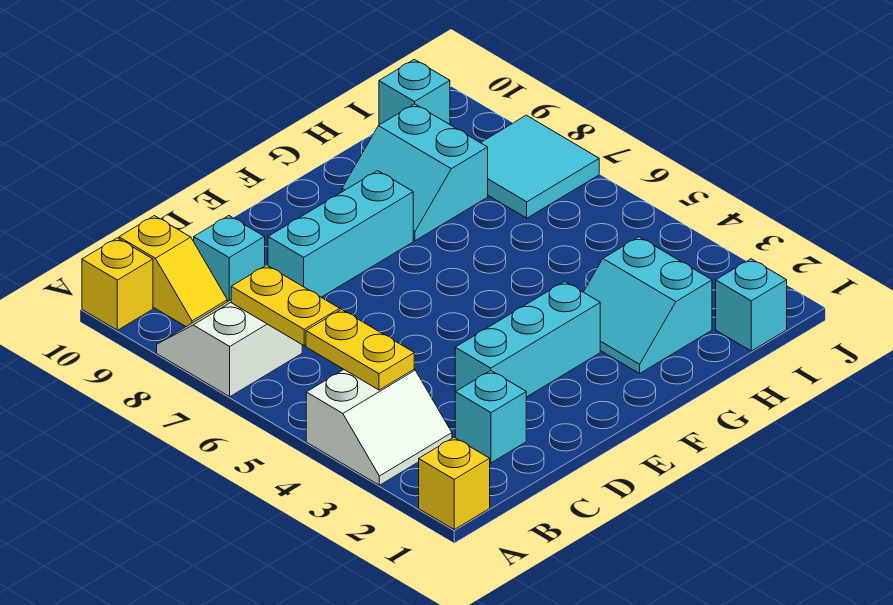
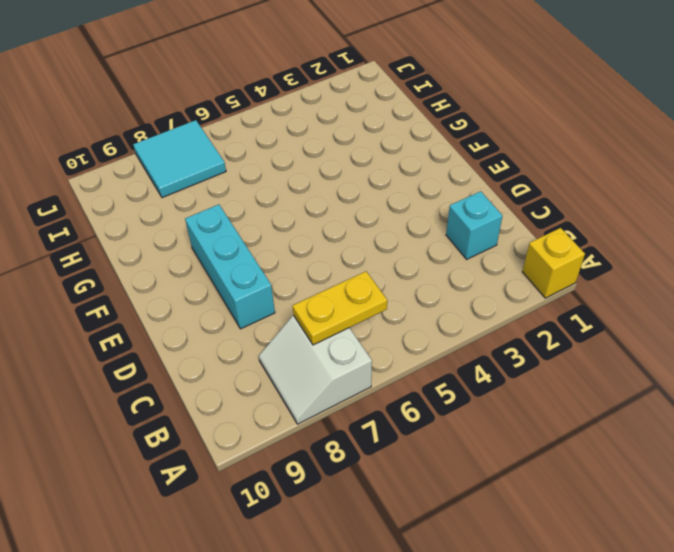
none -> white slope A3:B4 level 1 top 4
none -> yellow brick A10 level 1
none -> yellow slope B9:B10 level 1 top 10

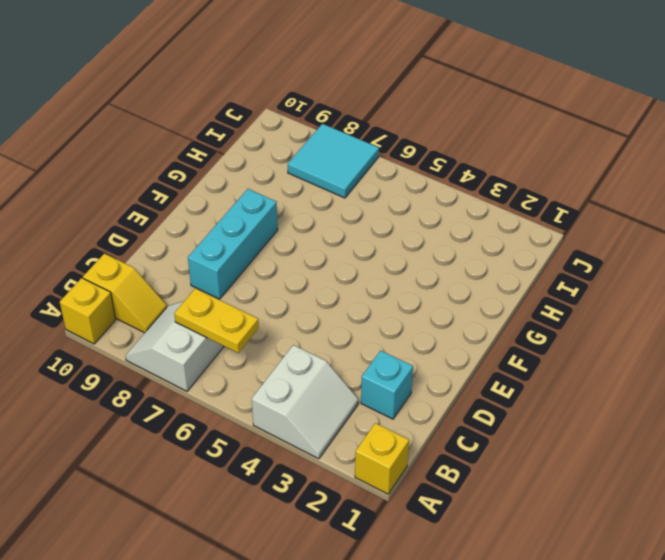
none -> cyan brick C9 level 1
none -> cyan brick D3:F3 level 1
none -> cyan slope G2:H3 level 1 top H

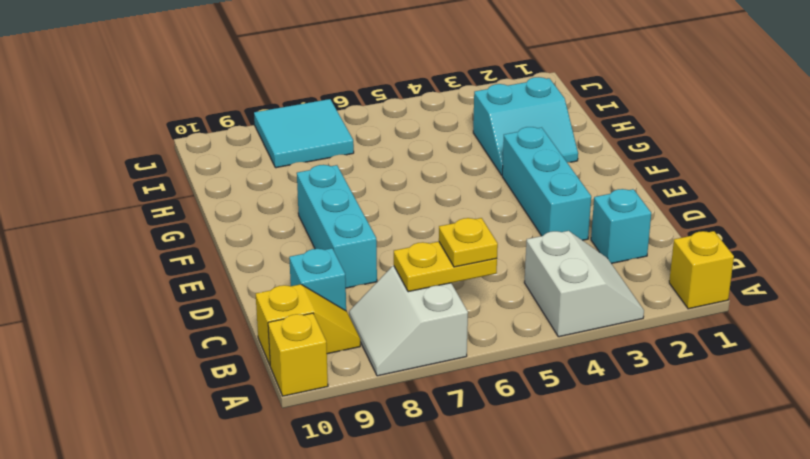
yellow plate B6 level 3 -> none
none -> cyan slope G8:H9 level 1 top H
none -> cyan brick I1 level 1
none -> cyan brick I10 level 1

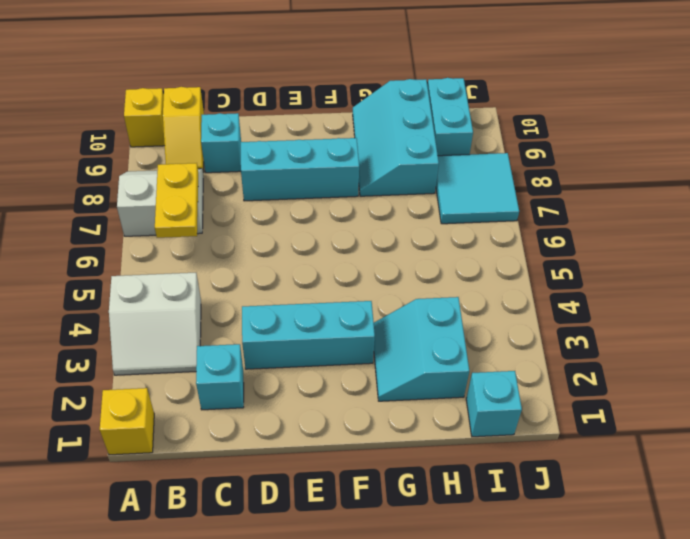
cyan slope G8:H10 level 1 top H -> cyan slope G8:H9 level 1 top H
cyan brick I9:I10 level 1 -> cyan brick I10 level 1
none -> yellow plate B4:B5 level 2

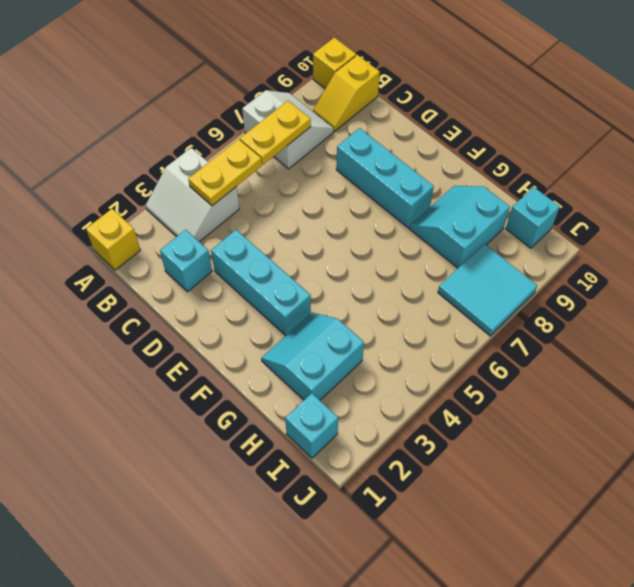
none -> cyan brick C9 level 1

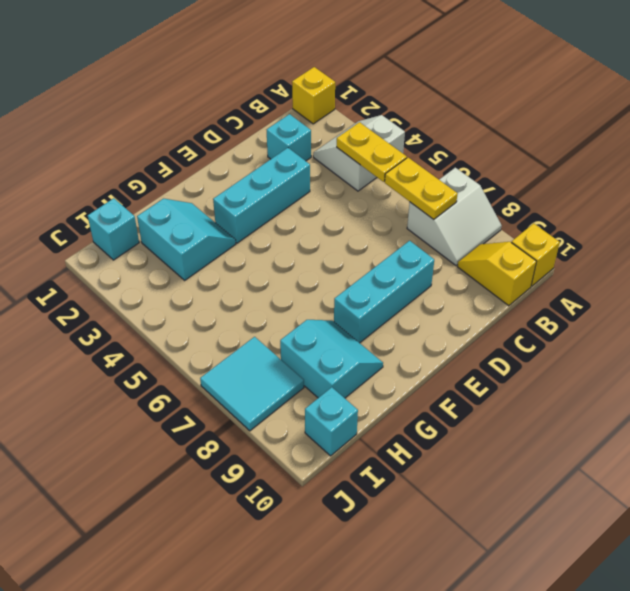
none -> cyan brick C9 level 1

